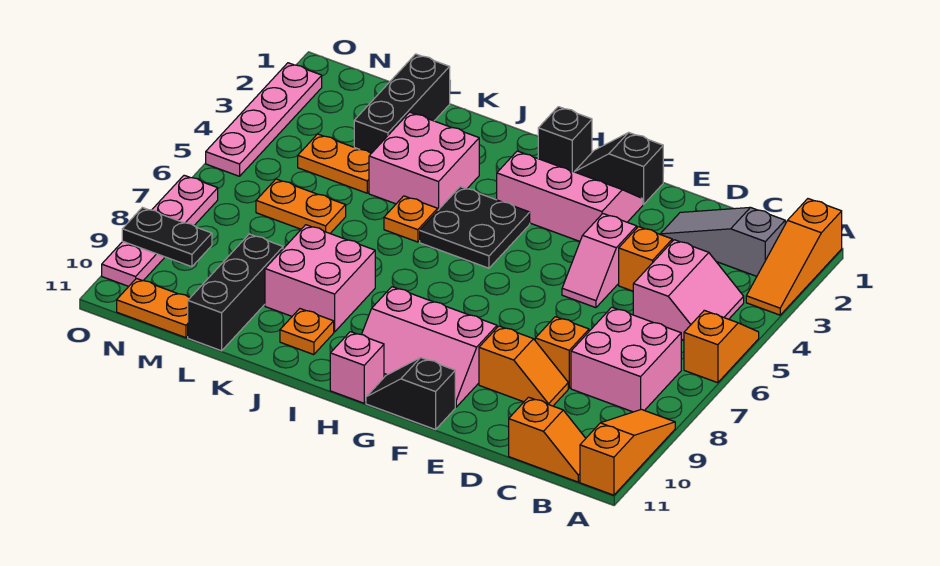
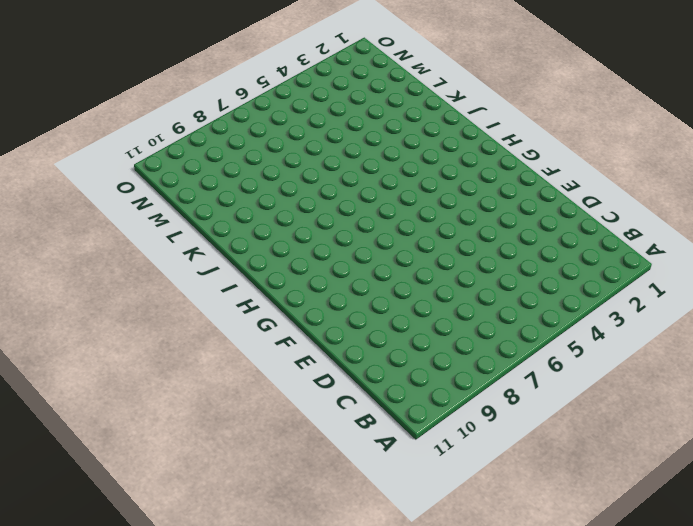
none -> orange slope A1:A3 level 1 top 1
none -> orange slope A5:A6 level 1 top 6
none -> orange slope A9:A11 level 1 top 11
none -> grey slope B2:D2 level 1 top B

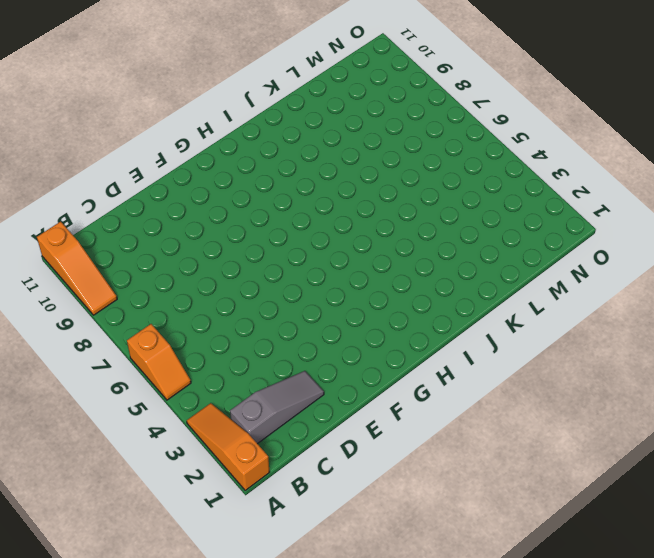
none -> pink slope B4:C5 level 1 top C
none -> pink brick B7:C8 level 1
none -> orange slope B11:C11 level 1 top C
none -> orange brick D4 level 1

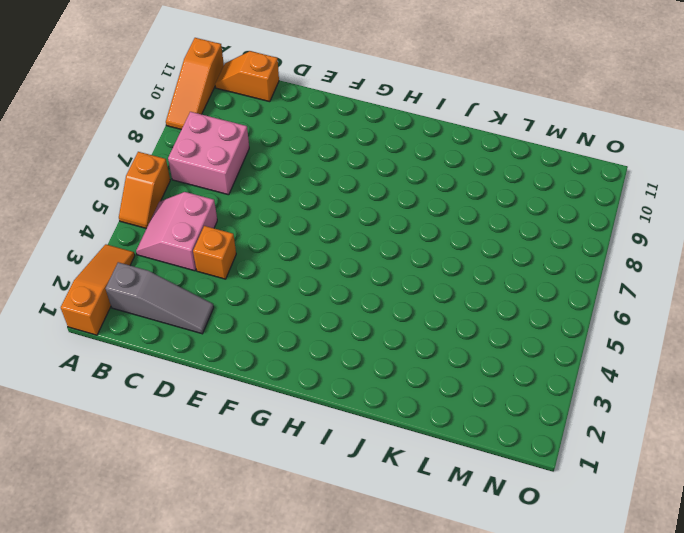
none -> orange brick D8 level 1
none -> orange slope D9:E9 level 1 top E
none -> pink slope E4:E5 level 1 top 4
none -> black slope F1:G1 level 1 top F

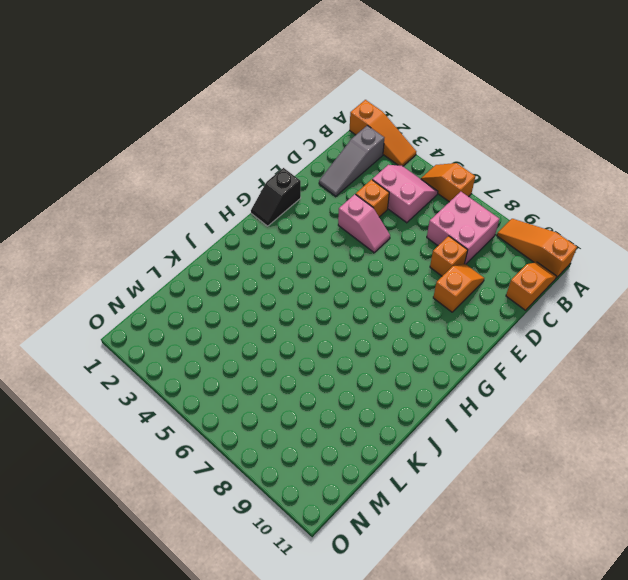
none -> pink slope F2:H3 level 1 top 3
none -> pink slope F9:H10 level 1 top 9
none -> black slope F11:G11 level 1 top F
none -> black brick H1 level 1

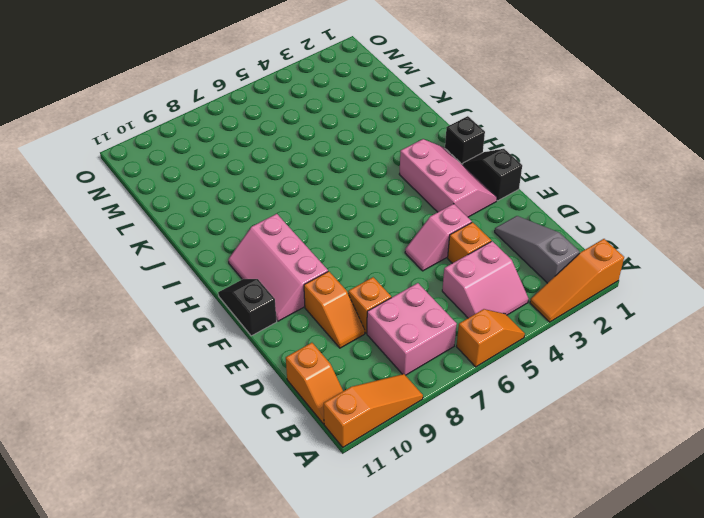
none -> black plate H4:I5 level 1
none -> pink brick H11 level 1
none -> pink brick J3:K4 level 1
none -> orange plate J5 level 1

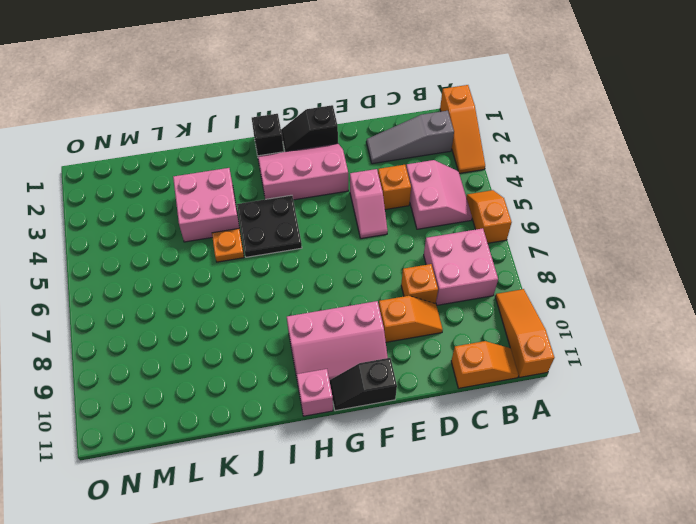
none -> pink brick J8:K9 level 1
none -> orange plate J10 level 1
none -> black brick L1:L3 level 1
none -> orange plate L4:M4 level 1

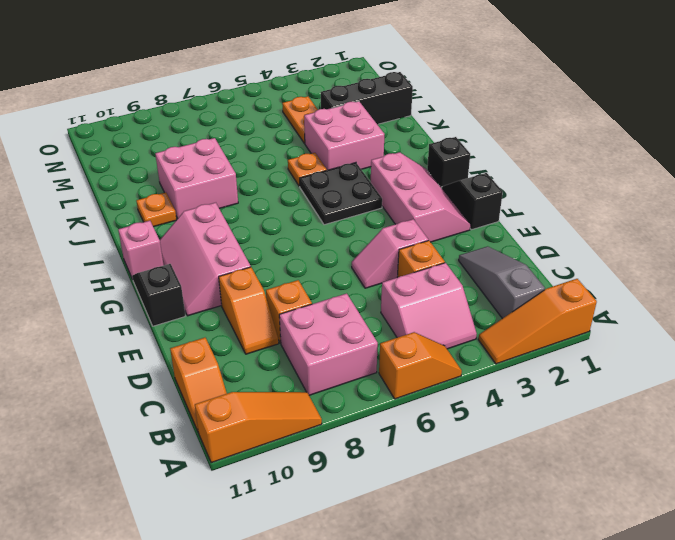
none -> orange plate L6:M6 level 1
none -> black brick L9:L11 level 1
none -> orange plate M11:N11 level 1
none -> pink plate O2:O5 level 1

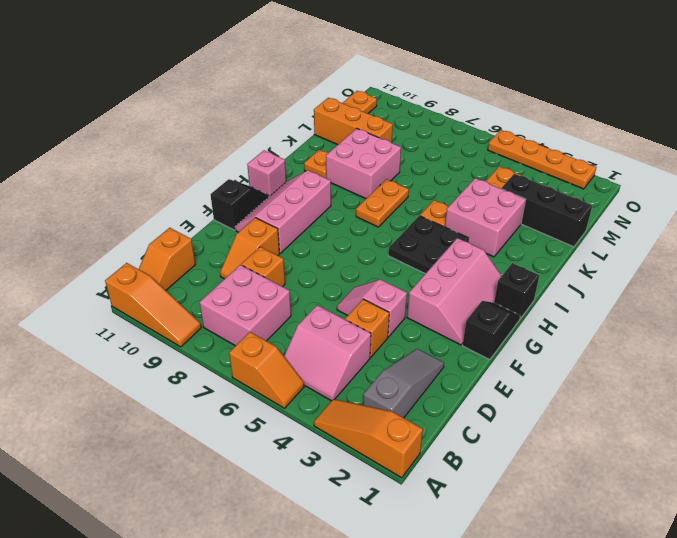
orange plate I7:J7 level 1 -> orange plate L6:M6 level 1
orange brick L9:L11 level 1 -> black brick L9:L11 level 1
orange plate O2:O5 level 1 -> pink plate O2:O5 level 1
none -> pink plate O7:O10 level 1
none -> black plate N9:O9 level 2

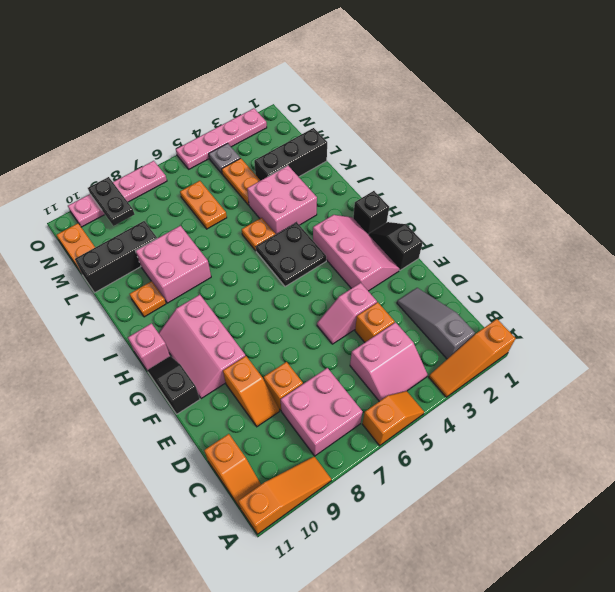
grey plate N4 level 1 -> none

